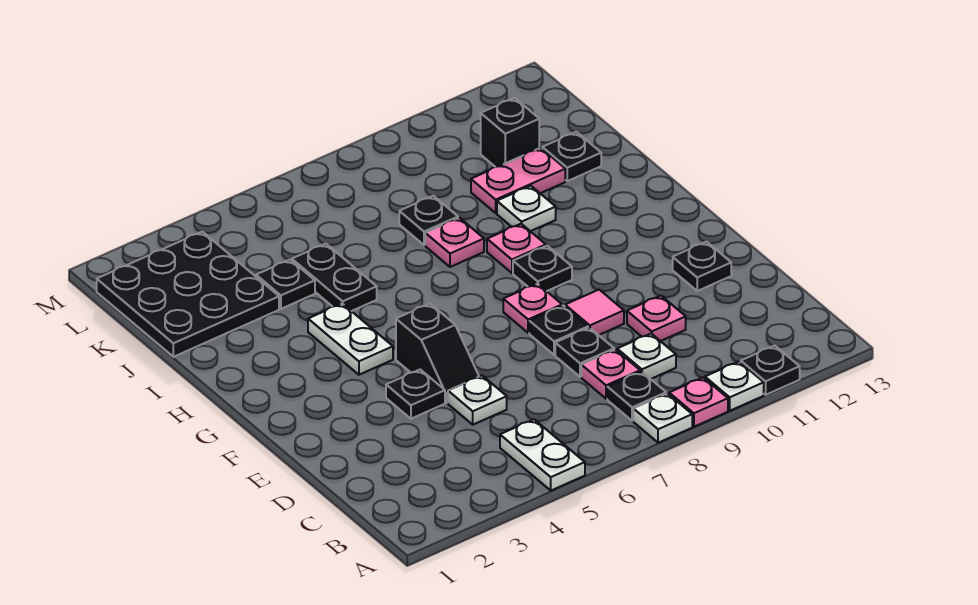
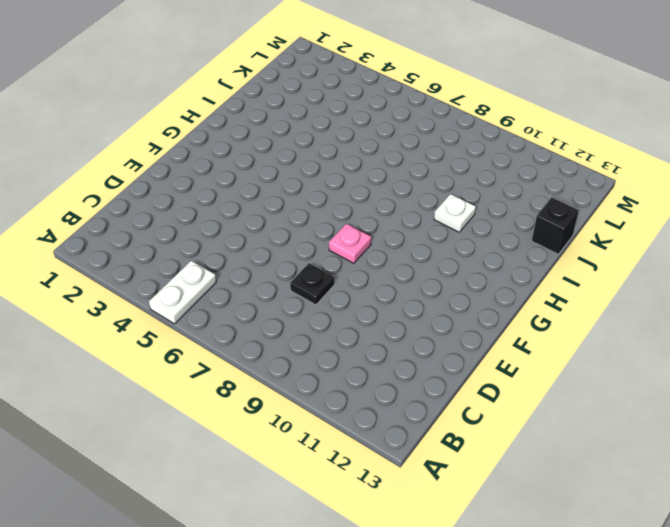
black brick J13 level 1 -> black brick K11 level 1
none -> white plate A8 level 1
none -> pink plate A9 level 1
none -> white plate A10 level 1

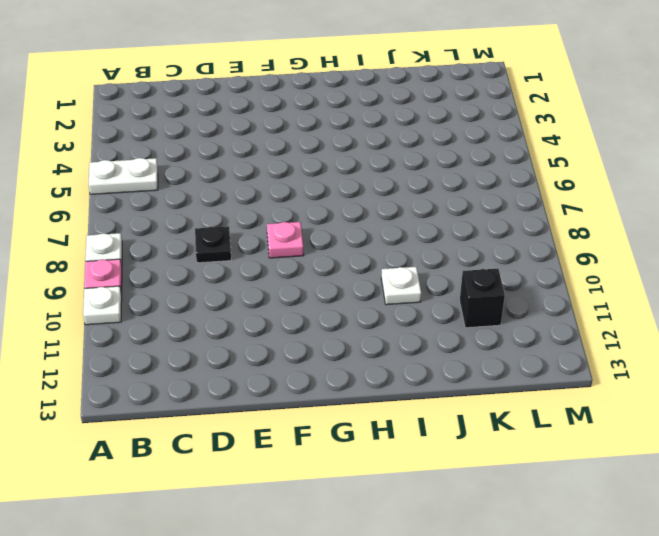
none -> black plate A11 level 1
none -> black plate B8 level 1
none -> pink plate C8 level 1

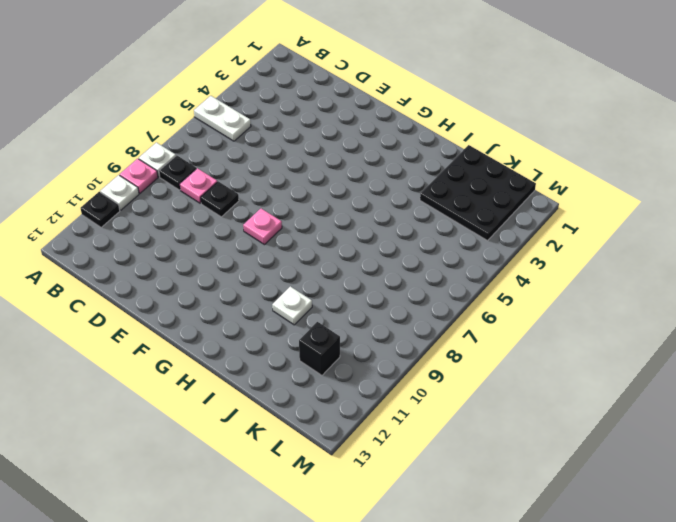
none -> white plate C9 level 1
none -> white plate D5 level 1
none -> pink plate D10 level 1

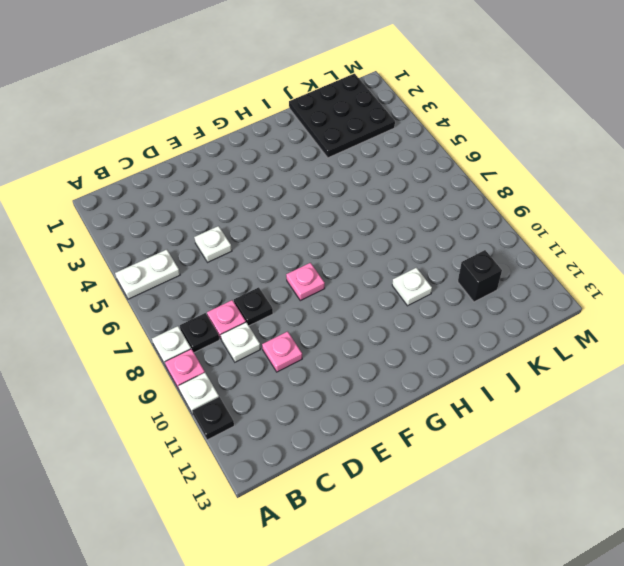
none -> black plate E4 level 1
none -> black slope E5:F5 level 1 top F
none -> black plate E8 level 1

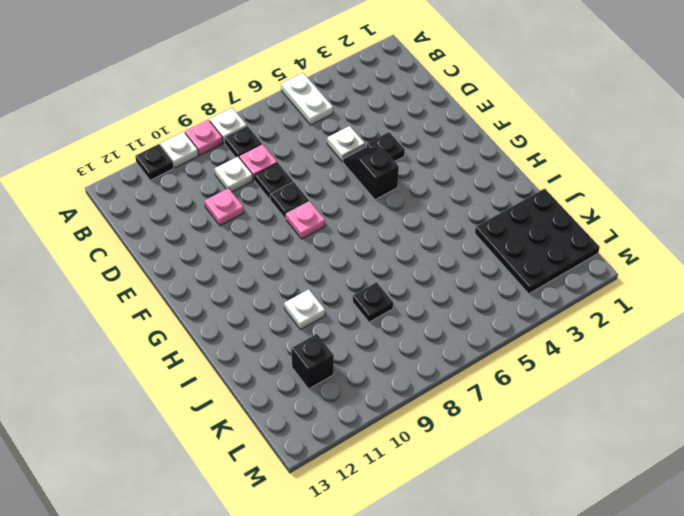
none -> pink tile E9 level 1
none -> black plate E12 level 1
none -> white plate G4:H4 level 1

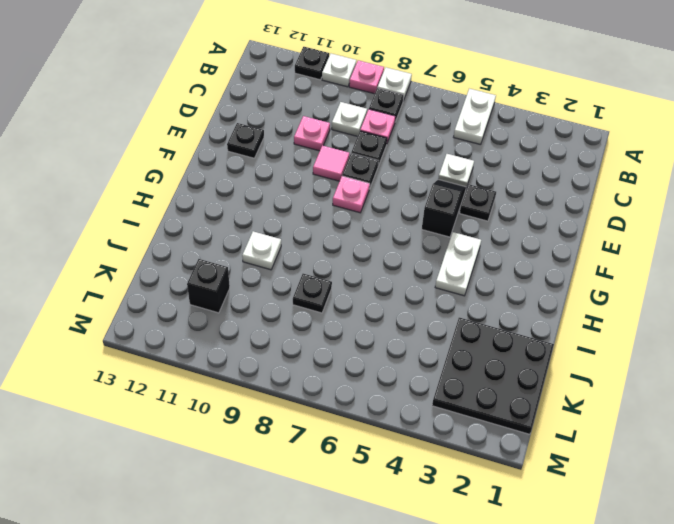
none -> black plate G9 level 1
none -> pink plate H9 level 1
none -> black plate I5:J5 level 1

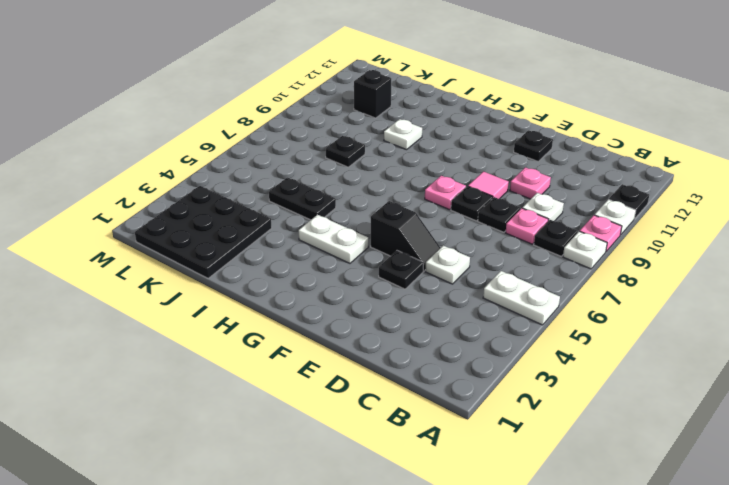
none -> black plate G9 level 1
none -> pink plate H9 level 1
none -> pink plate I8 level 1

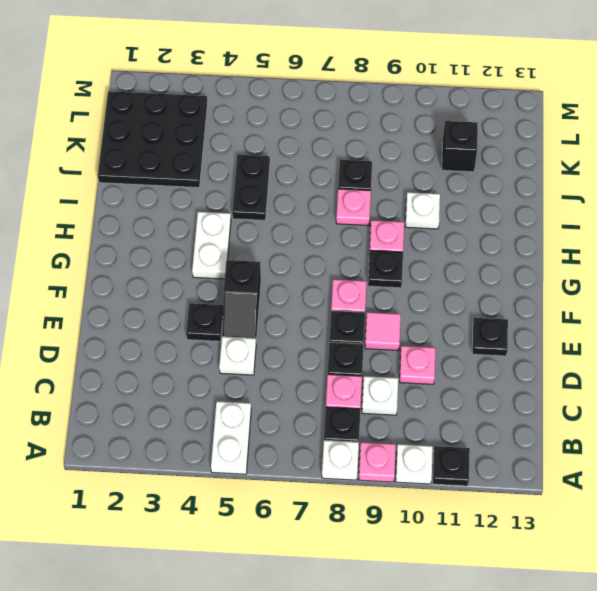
none -> black plate J4 level 1
none -> pink plate J10:J11 level 1
none -> black plate J12 level 1

